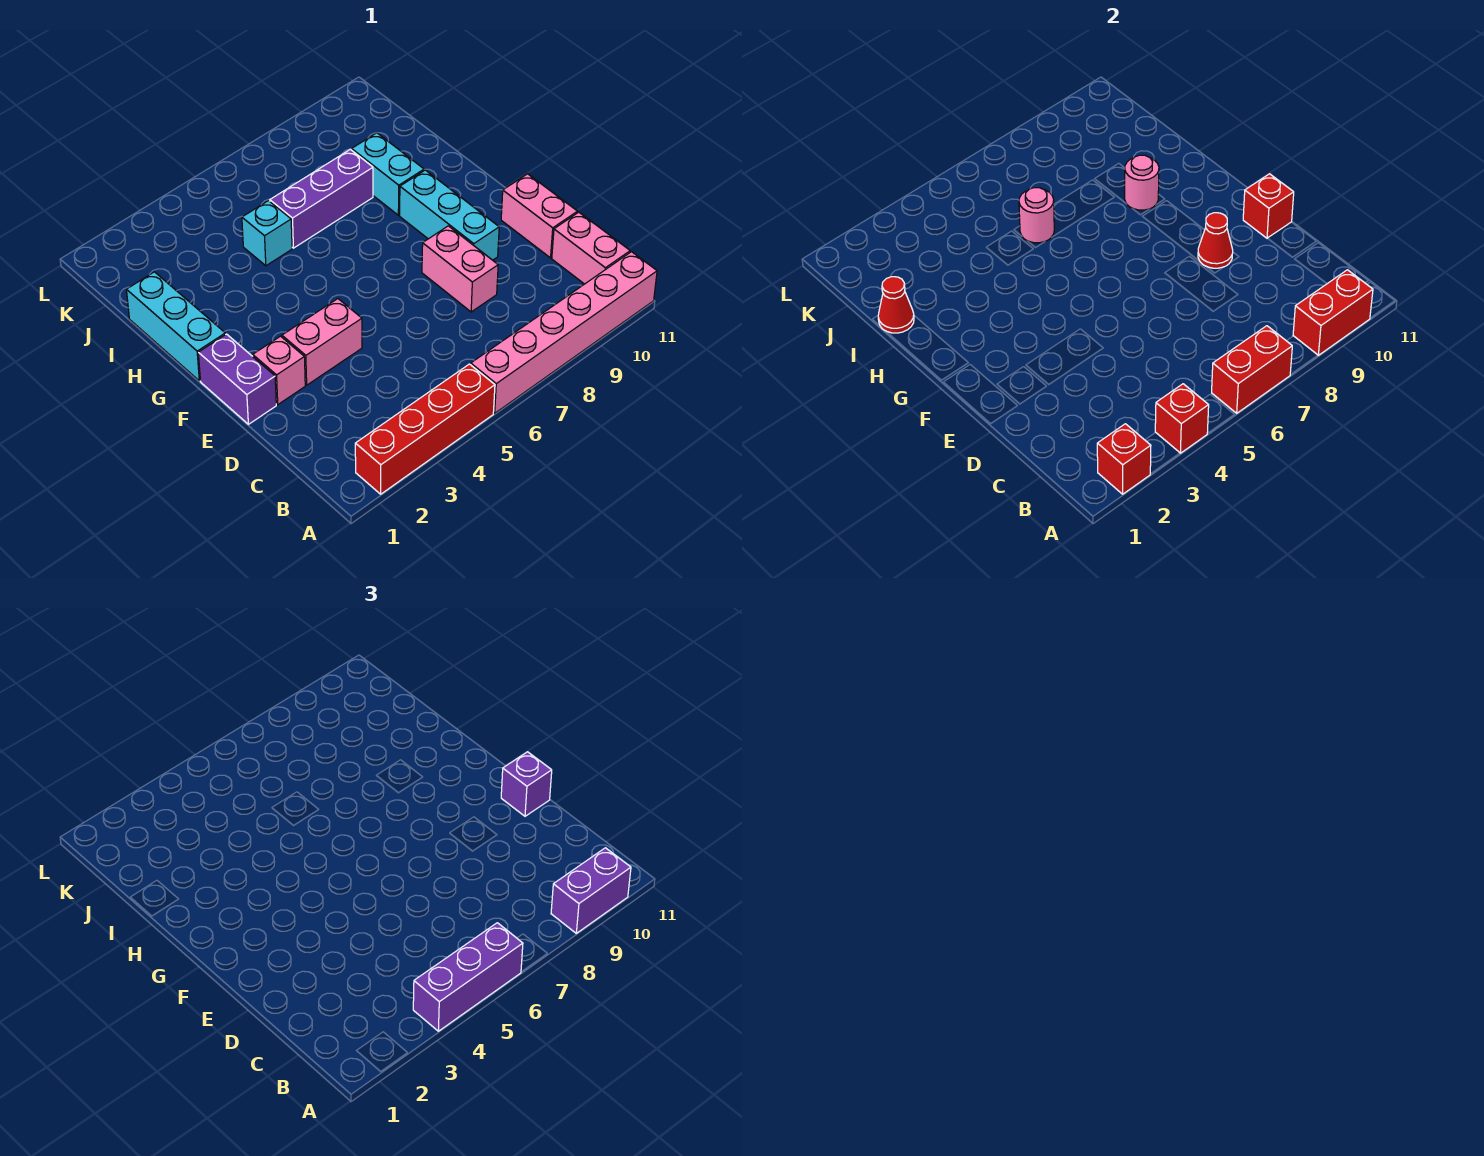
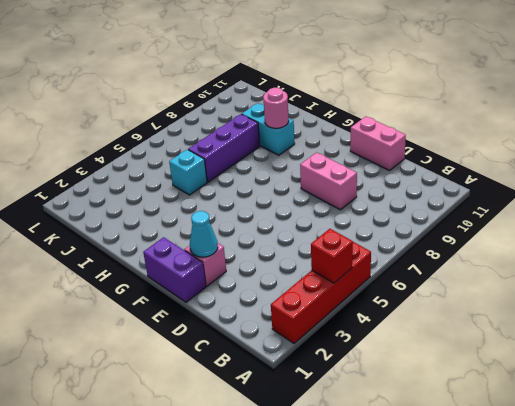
cyan cone E2 level 2 -> none
none -> pink brick A6:A11 level 1
none -> pink brick B11:C11 level 1
none -> pink brick E3:E4 level 1

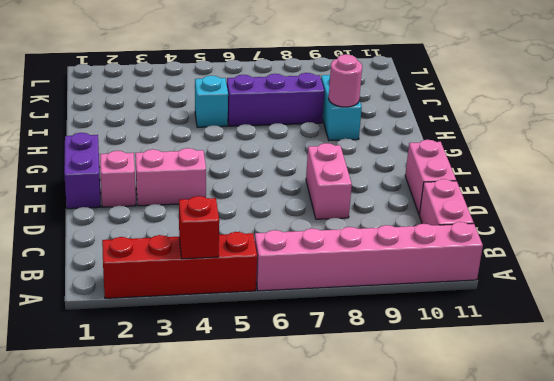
none -> cyan brick E9:G9 level 1
none -> cyan brick G1:I1 level 1
none -> red brick A2 level 2

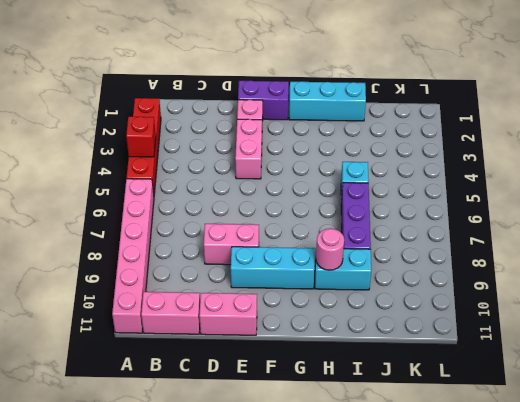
none -> red brick A2 level 2
none -> red brick A6:A7 level 2
none -> red brick A9:A10 level 2

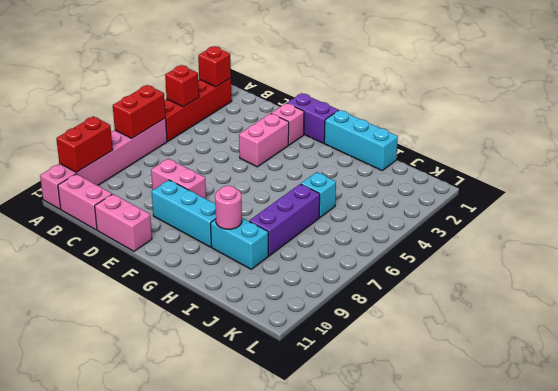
none -> red cone E9 level 2
none -> red brick E11 level 2
none -> red cone I1 level 2

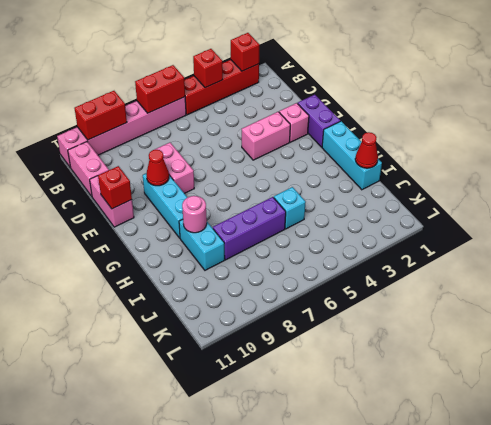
none -> pink round brick I6 level 2
none -> purple brick A4:A6 level 3
none -> purple brick A9:A10 level 3

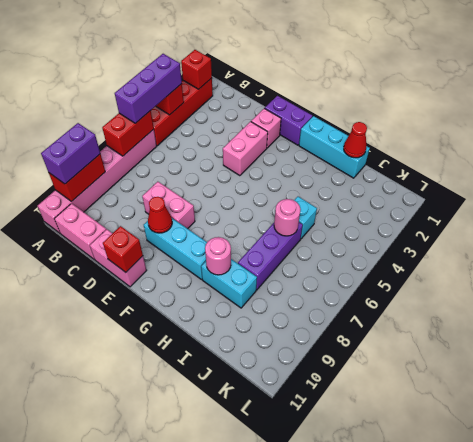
none -> purple brick E11 level 3

